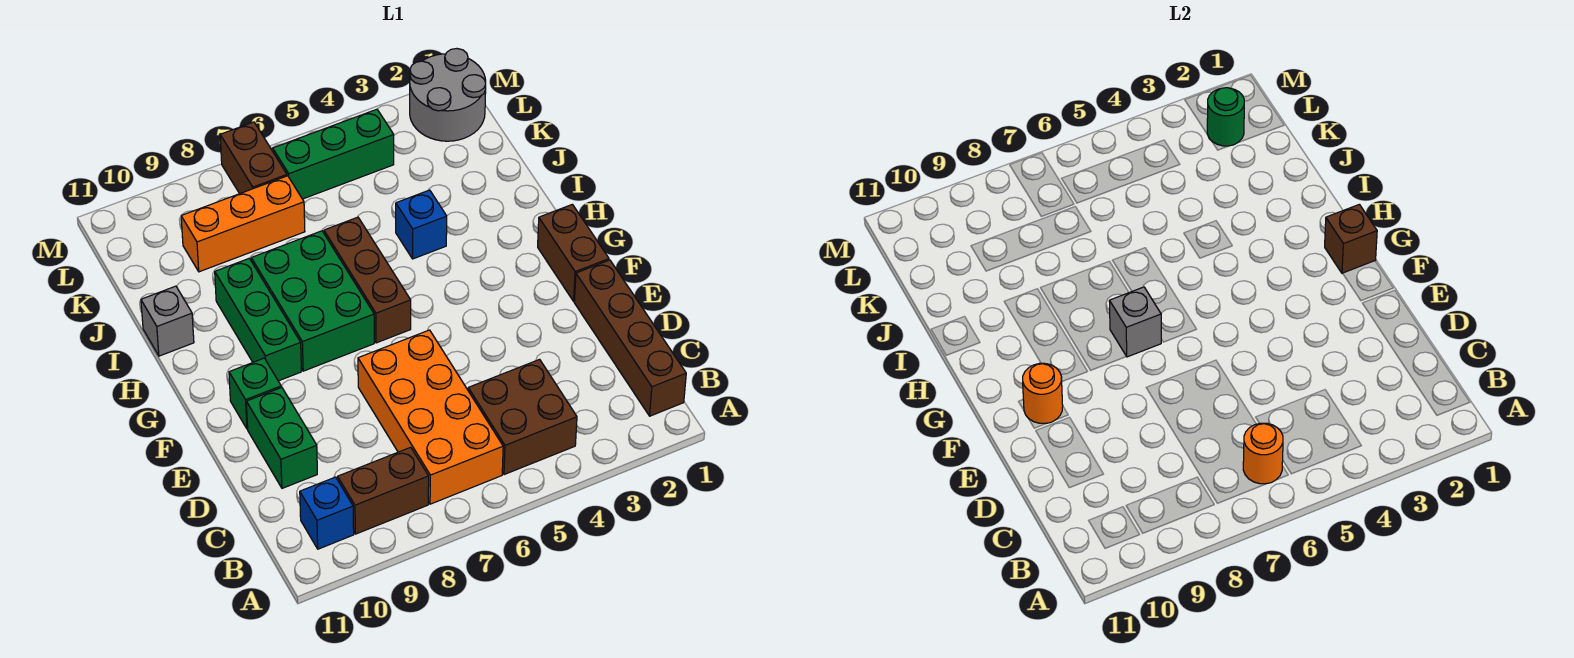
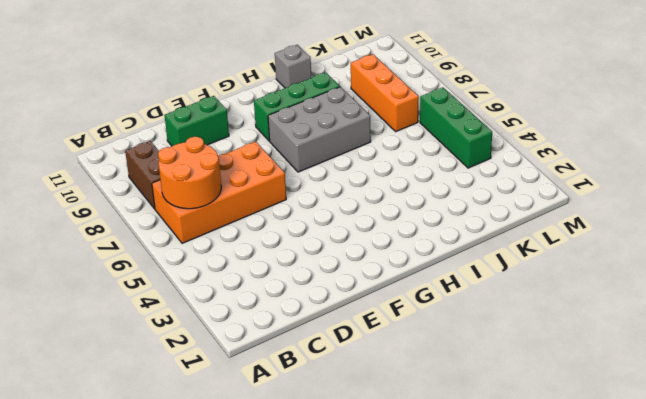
orange round brick B6:C7 level 2 -> orange round brick B6 level 2
grey brick G7:I8 level 1 -> green brick G7:I8 level 1
none -> brown brick B1:E1 level 1
none -> brown brick B4:C5 level 1
none -> blue brick B10 level 1

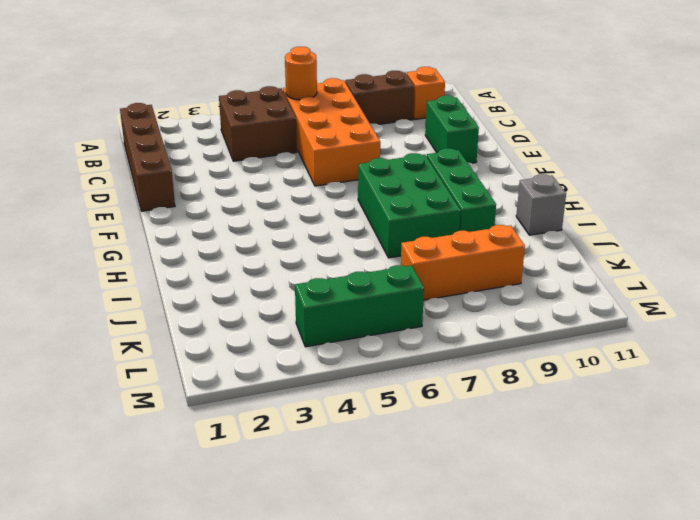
orange brick B10 level 1 -> blue brick B10 level 1
none -> brown brick F1:G1 level 1
none -> green brick F10 level 1
none -> brown brick G6:I6 level 1

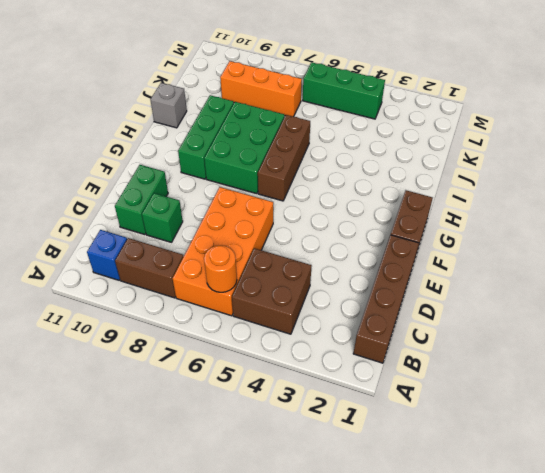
green brick D9 level 1 -> green brick F10 level 1
none -> blue brick I4 level 1
none -> grey round brick L1:M2 level 1
none -> brown brick L7:M7 level 1

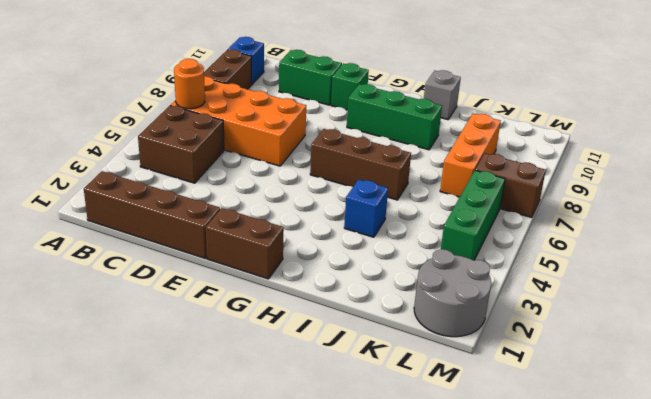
none -> green brick G7:I8 level 1
none -> orange round brick F10 level 2
none -> brown brick G1 level 2

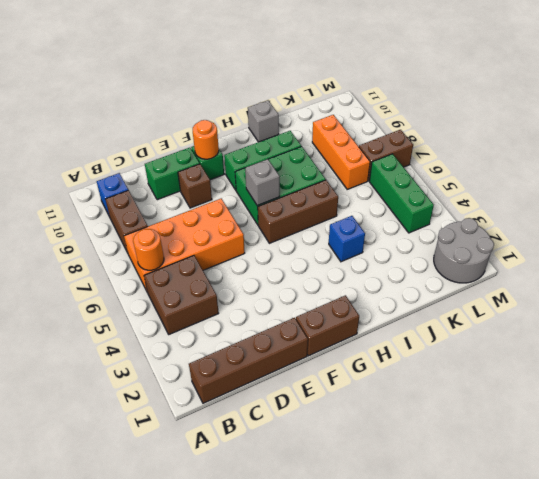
brown brick E9 level 1 -> brown brick G1 level 2
none -> green round brick L2 level 2

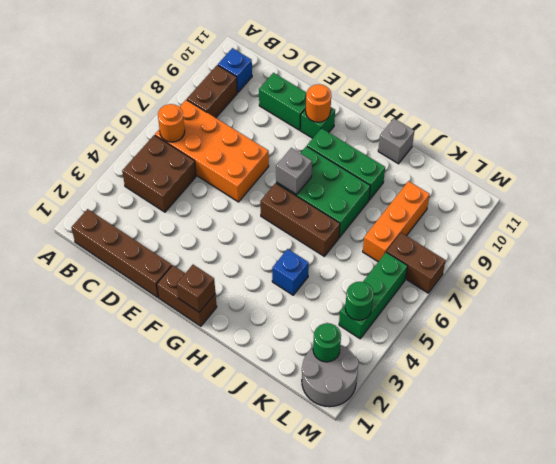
green round brick L4 level 2 -> none

